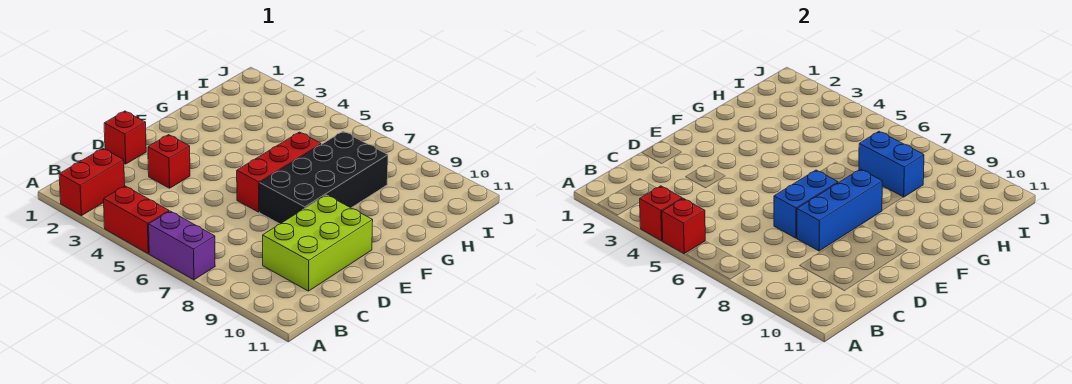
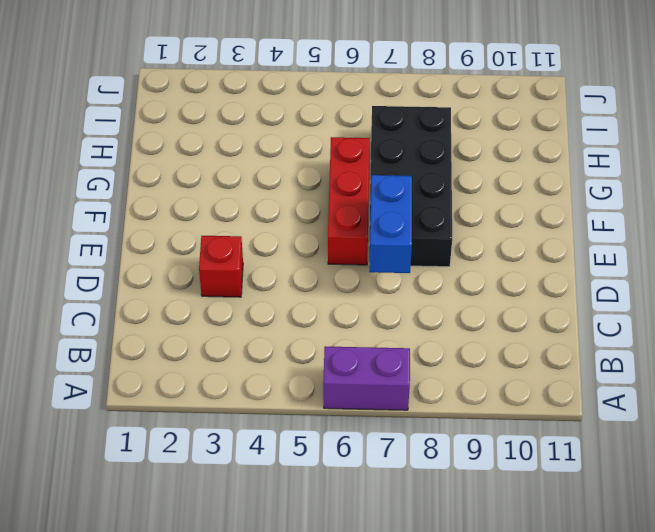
none -> red brick A2:B2 level 1
none -> red brick A4:A5 level 1
none -> lime brick C9:E10 level 1

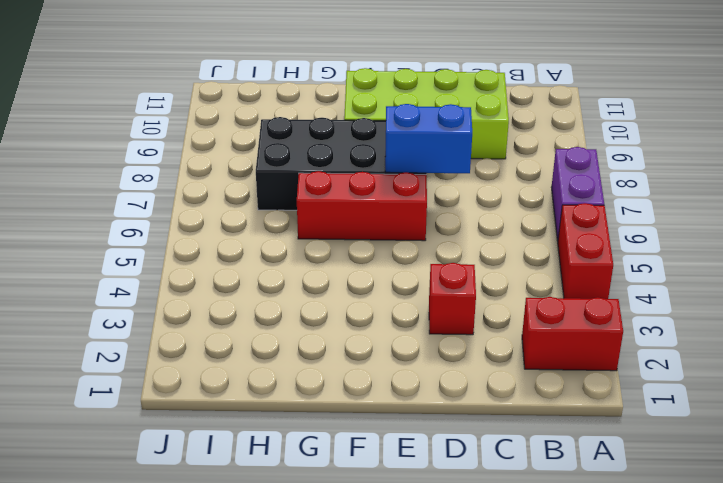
lime brick C9:F10 level 1 -> lime brick C9:E10 level 1
none -> red brick D1 level 1
none -> red brick A4 level 2
none -> red brick A5 level 2

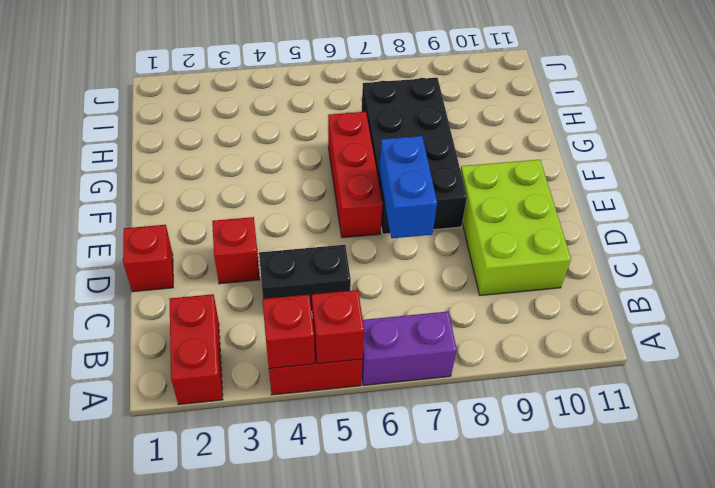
black brick C4:C5 level 1 -> none
none -> blue brick D8:F8 level 2
none -> blue brick H7:H8 level 2

